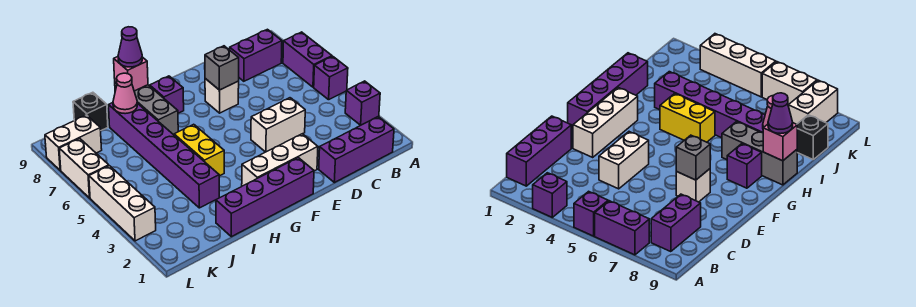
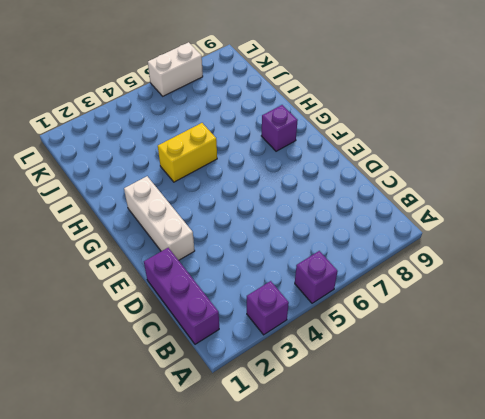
none -> purple brick A6:A7 level 1
none -> purple brick B8:C8 level 1
none -> white brick D4:E4 level 1

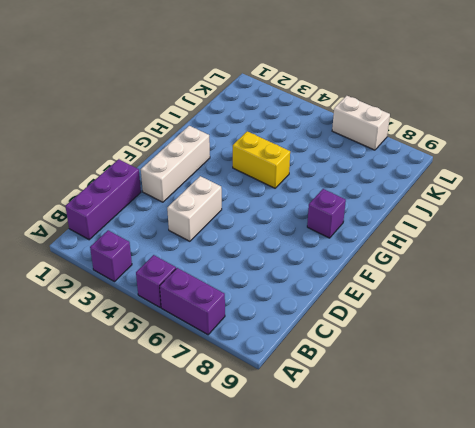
none -> purple brick B8:C8 level 1
none -> white brick E7 level 1
none -> purple brick F1:I1 level 1

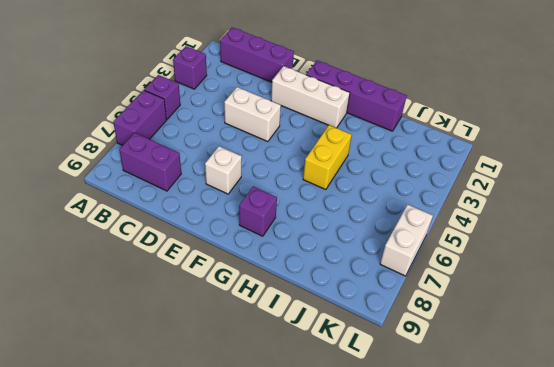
none -> grey brick H7:H9 level 1
none -> purple brick I3:I8 level 1
none -> black brick J9 level 1

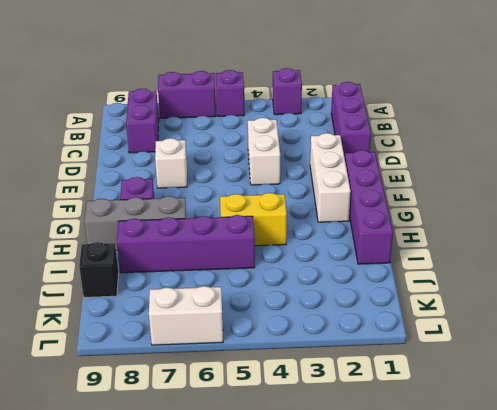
purple brick I5:I8 level 1 -> purple brick I3:I8 level 1
none -> white brick K8:L8 level 1
none -> white brick L3:L5 level 1
none -> grey brick E7 level 2

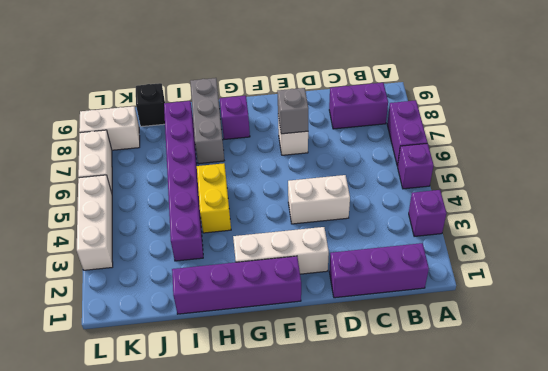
none -> pink brick H9 level 2
none -> pink cone I8 level 2
none -> purple cone H9 level 3

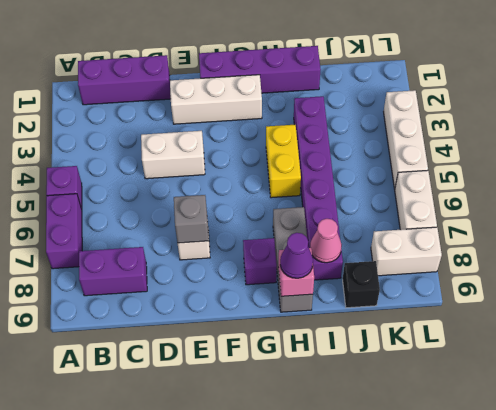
none -> purple brick A3 level 1

